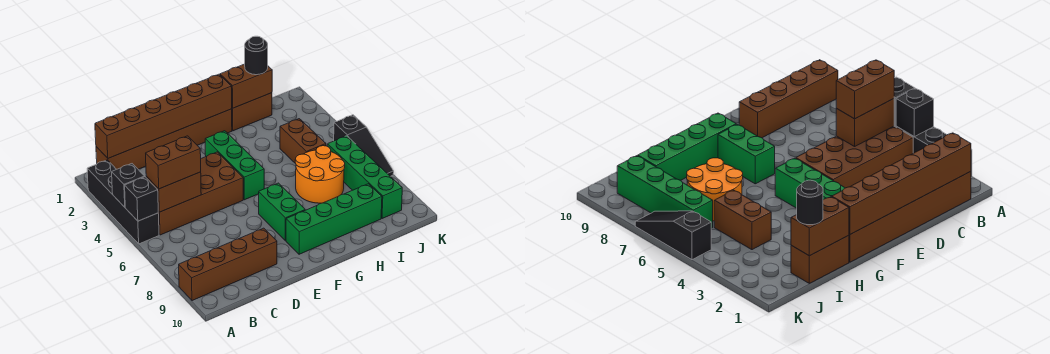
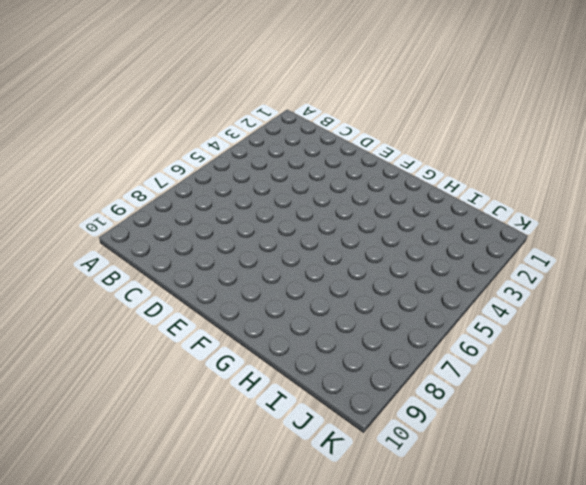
none -> black brick A2:A5 level 1
none -> brown brick A9:D9 level 1
none -> brown brick B1:G1 level 1

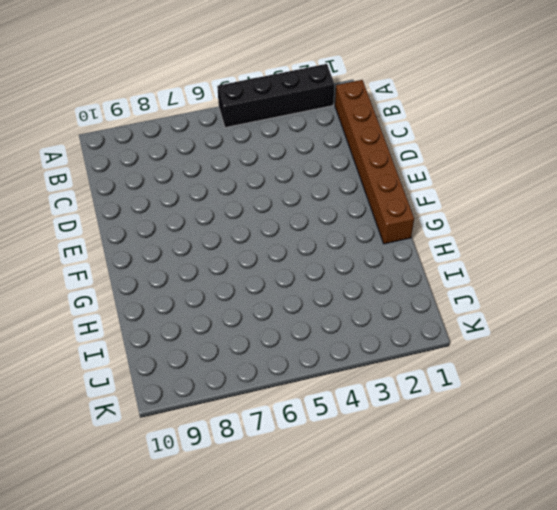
none -> brown brick A9:D9 level 1
none -> brown brick B4:E5 level 1
none -> green brick F3:F5 level 1

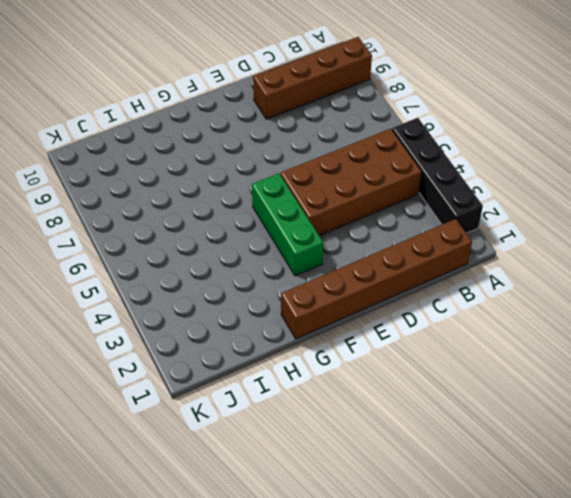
none -> green brick F7:F8 level 1
none -> green brick F9:I9 level 1
none -> brown brick H1:I1 level 1

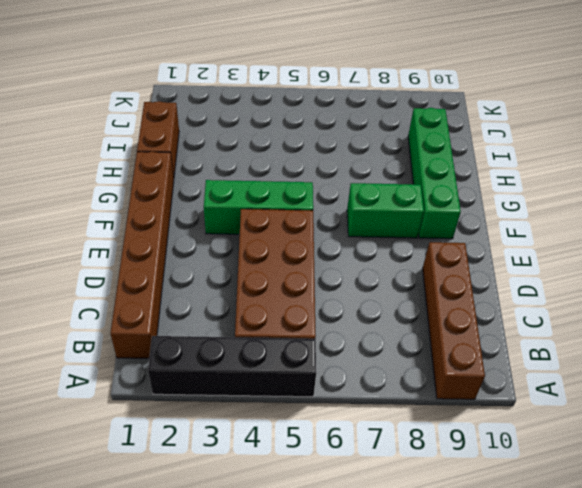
none -> orange round brick H6:I7 level 1
none -> brown brick I4:I5 level 1
none -> green brick J6:J9 level 1

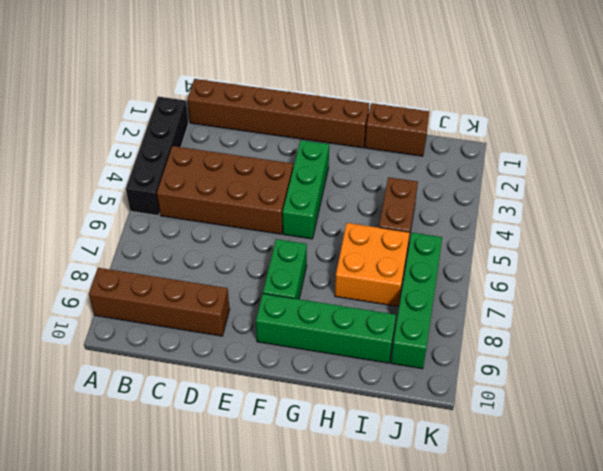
orange brick H6:I7 level 1 -> orange round brick H6:I7 level 1
none -> black slope K5:K7 level 1 top 5
none -> black brick A4 level 2
none -> black brick A5 level 2

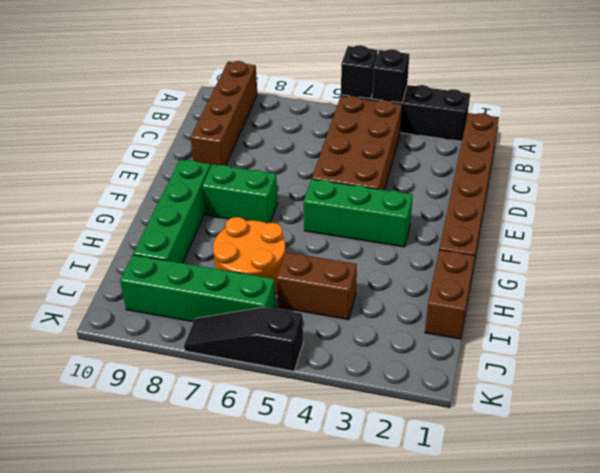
none -> brown brick B1:G1 level 2
none -> brown brick B5:C5 level 2
none -> brown brick H1:I1 level 2

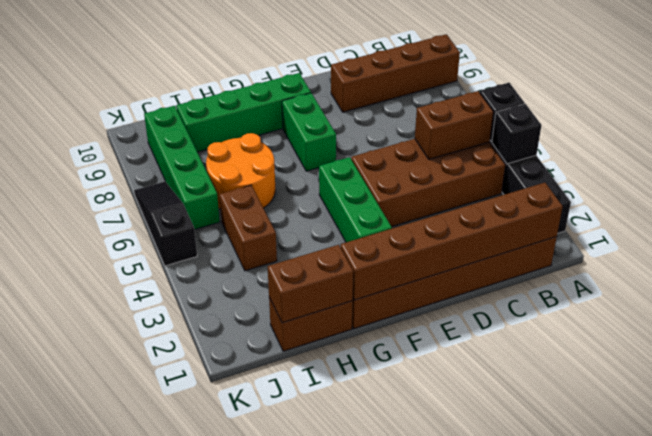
none -> brown brick B5:C5 level 3
none -> black round brick I1 level 3

